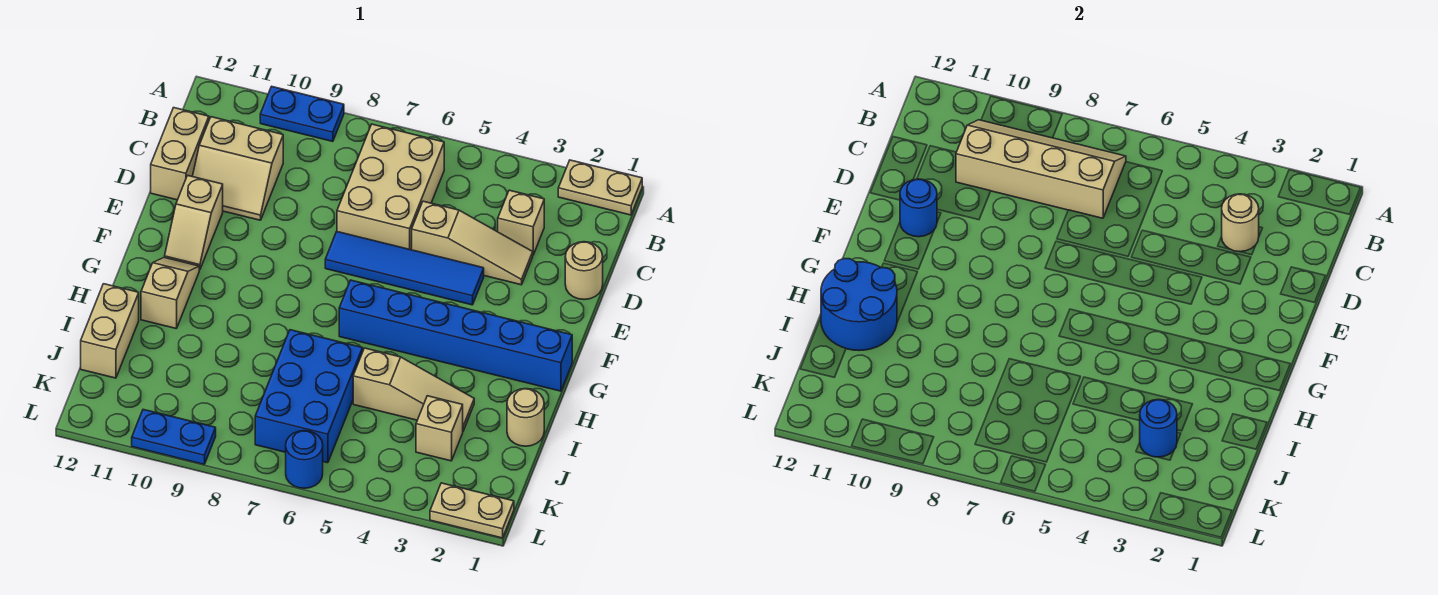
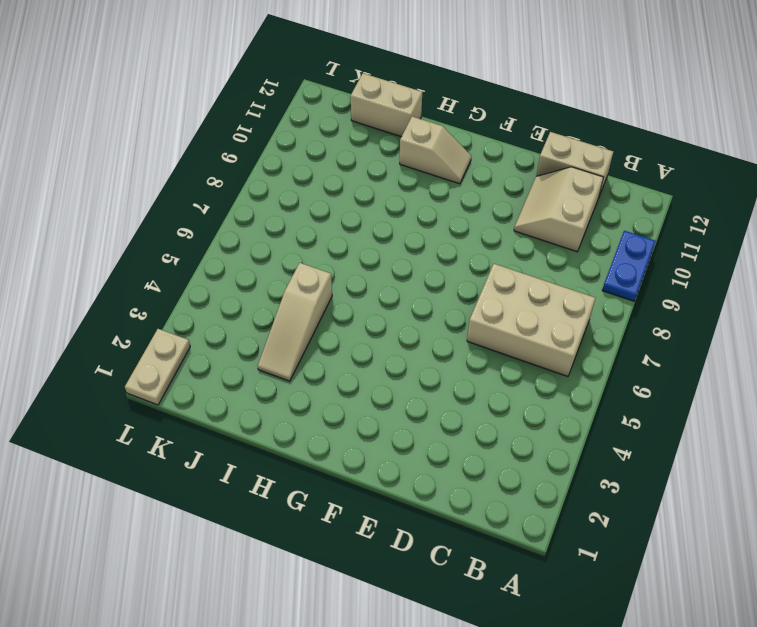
none -> tan plate A1:A2 level 1
none -> tan brick C3 level 1
none -> tan round brick D1 level 1

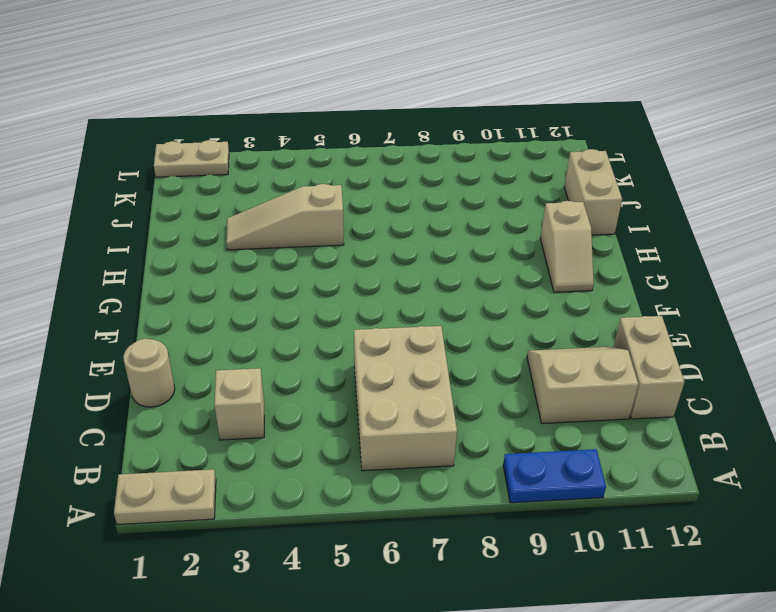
none -> tan slope D3:D5 level 1 top 5
none -> blue tile E4:E7 level 1
none -> tan slope E11:F11 level 1 top E

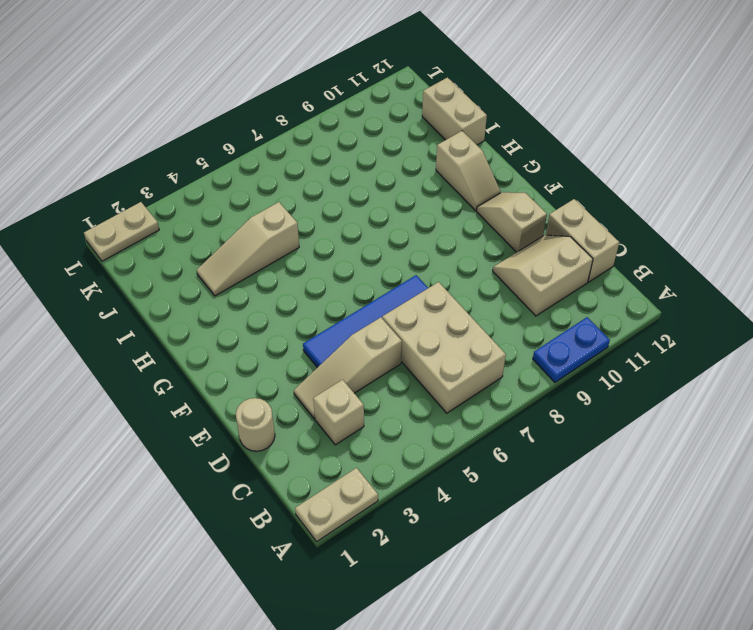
none -> blue brick G1:G6 level 1
none -> tan round brick I1 level 1
none -> blue brick I6:K7 level 1

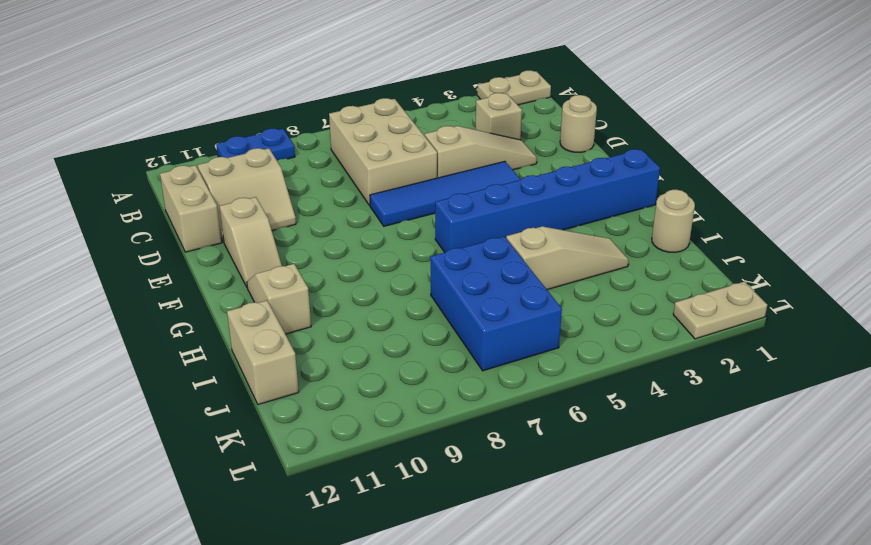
none -> tan brick J3 level 1
none -> blue round brick L6 level 1
none -> blue plate L9:L10 level 1

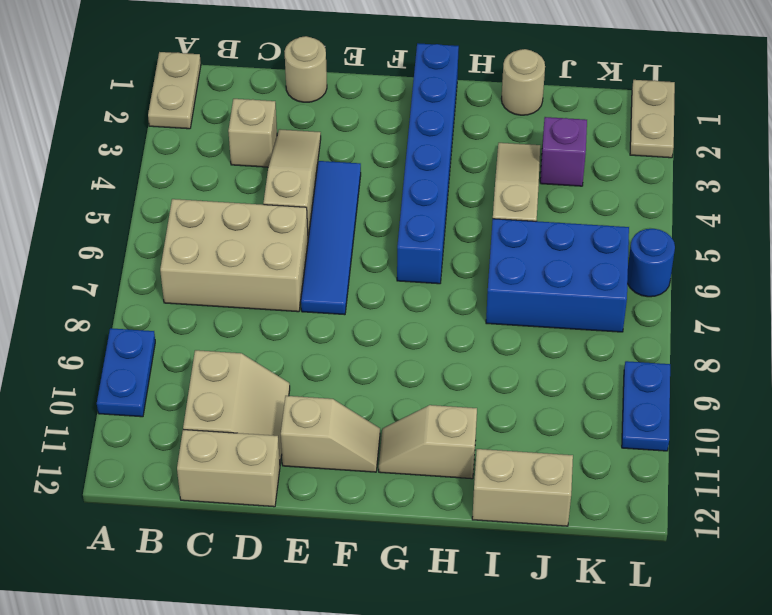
purple brick J3 level 1 -> tan brick J3 level 1
none -> tan slope B7:C10 level 2 top C
none -> tan round brick C3 level 2
none -> blue round brick E11 level 2

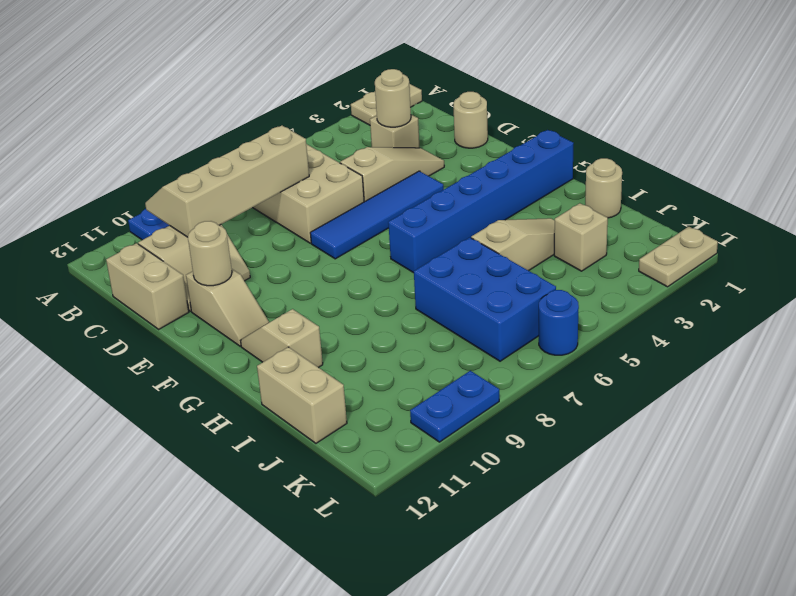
tan round brick E11 level 2 -> blue round brick E11 level 2
none -> blue round brick H11:I12 level 2
none -> blue round brick J3 level 2

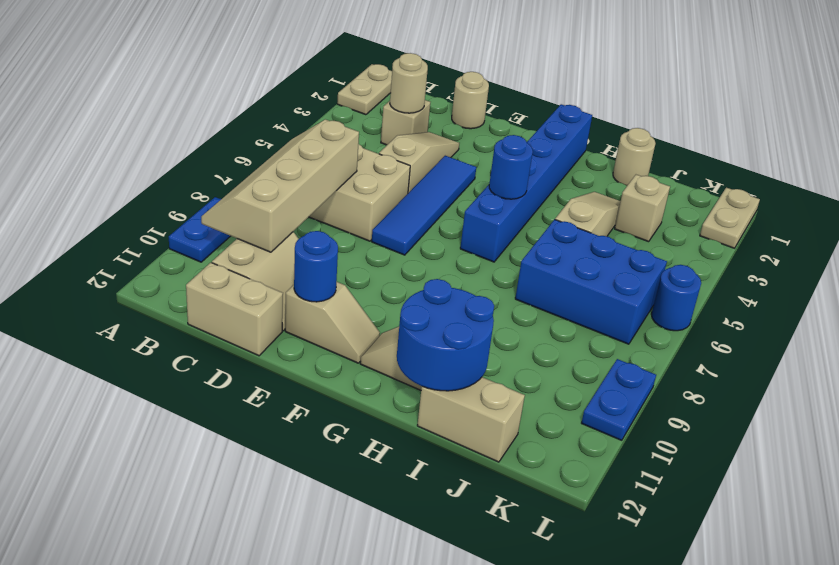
blue round brick G5 level 2 -> blue round brick J3 level 2

